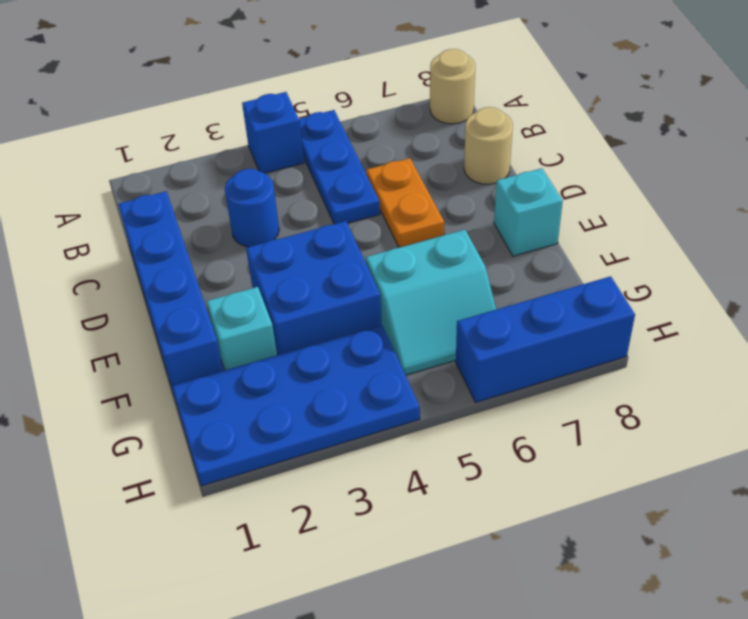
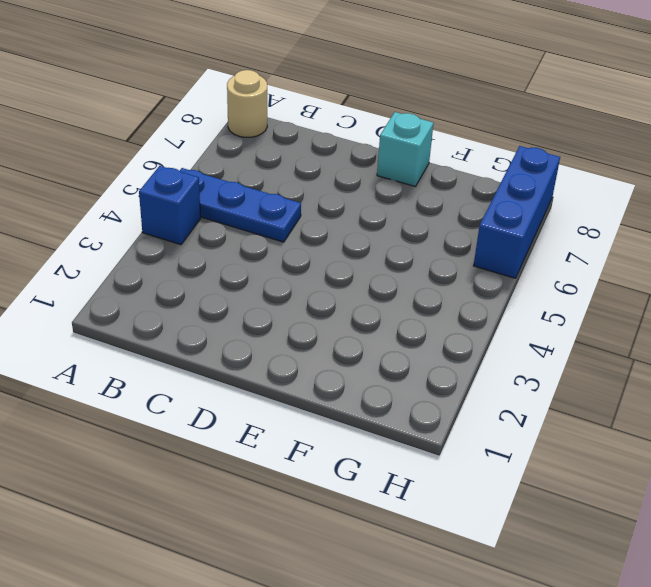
none -> blue brick C1:F1 level 1
none -> blue round brick C3 level 1
none -> orange plate C6:D6 level 1

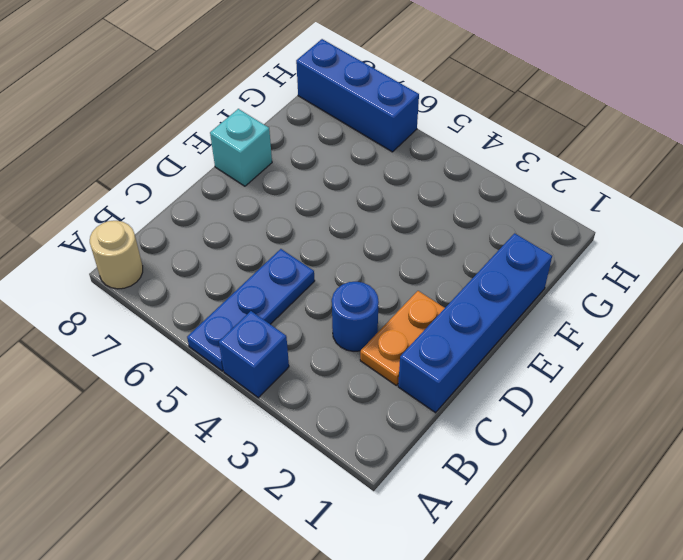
orange plate C2:D2 level 1 -> orange plate C6:D6 level 1
none -> tan round brick C8 level 1
none -> blue brick E3:F4 level 1
none -> cyan brick F2 level 1

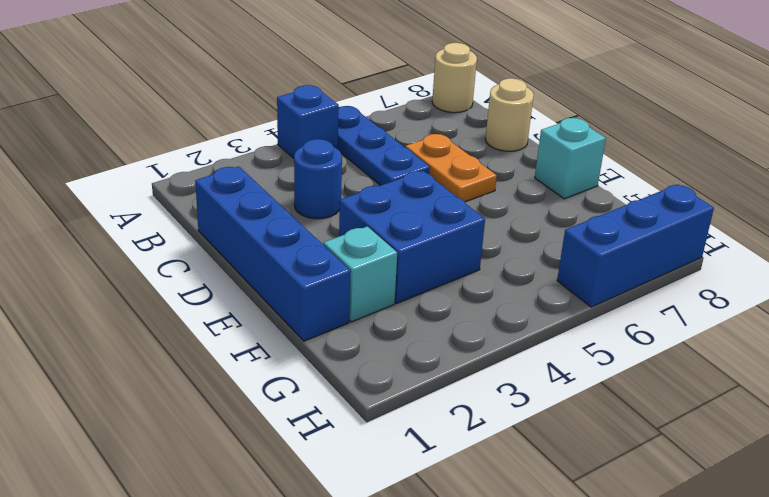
none -> cyan slope F5:G6 level 1 top F
none -> blue plate G1:H4 level 1

